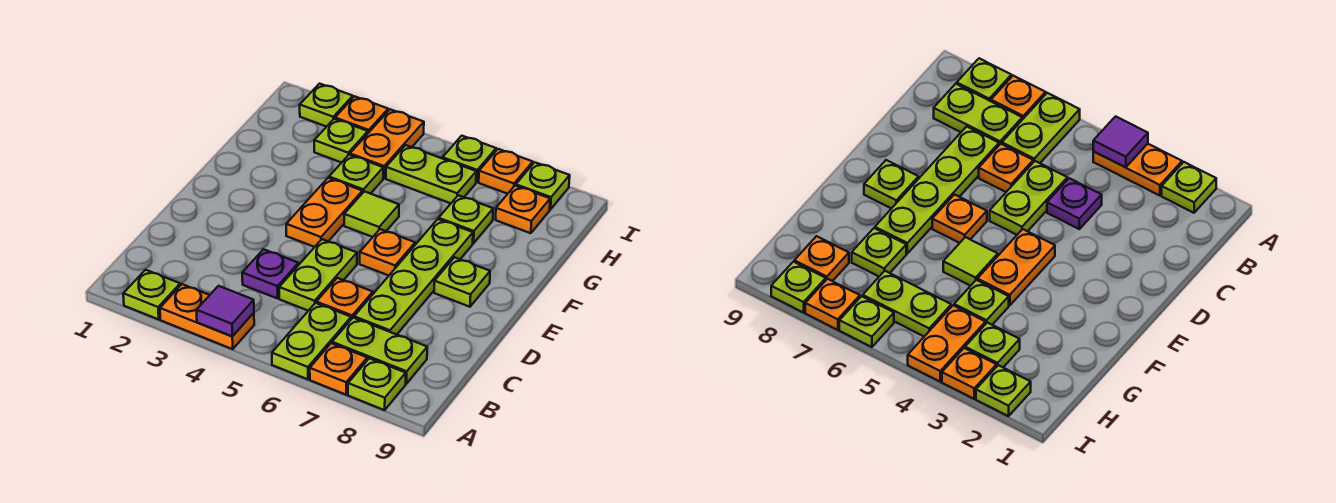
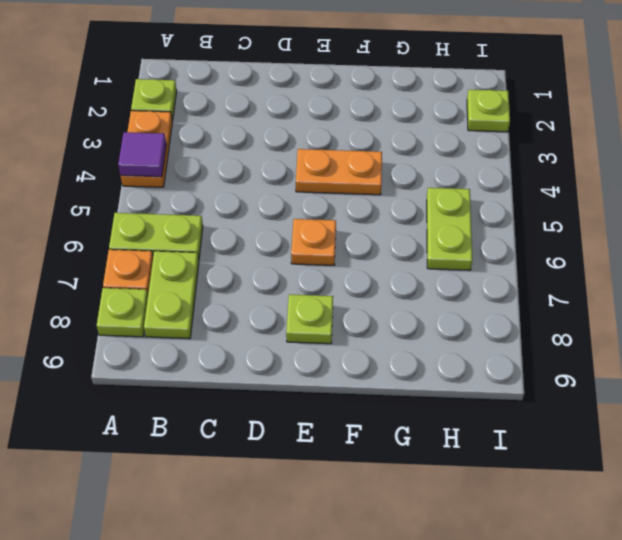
none -> purple plate C4 level 1
none -> lime plate C5:D5 level 1
none -> orange plate C6 level 1

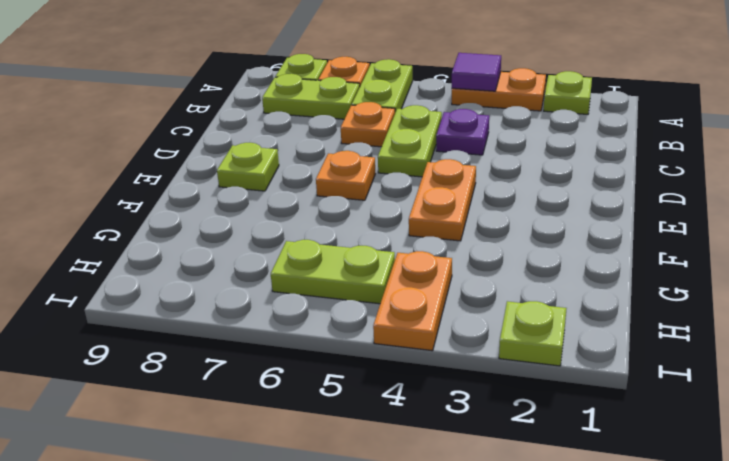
none -> lime plate C7:F7 level 1
none -> lime tile F5 level 1
none -> lime plate G4 level 1

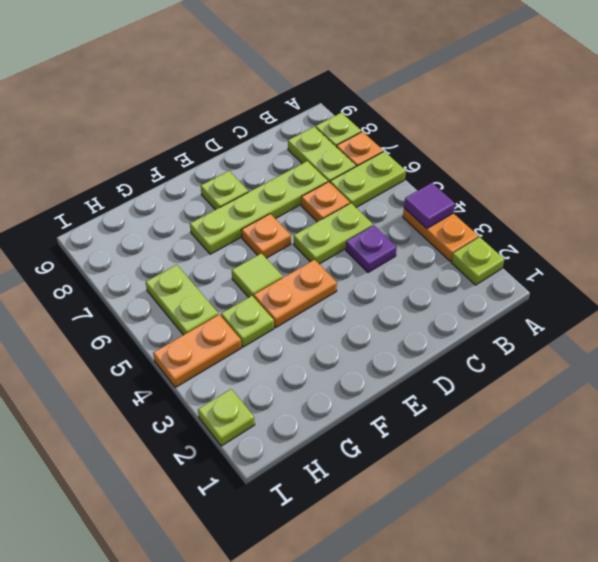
none -> lime plate G7 level 1
none -> lime plate H3 level 1
none -> orange plate H8 level 1

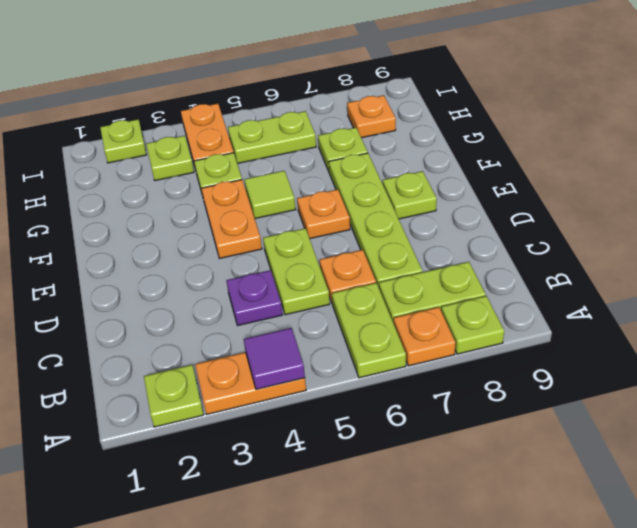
none -> orange plate I3 level 1
none -> lime plate I6 level 1
none -> orange plate I7 level 1

